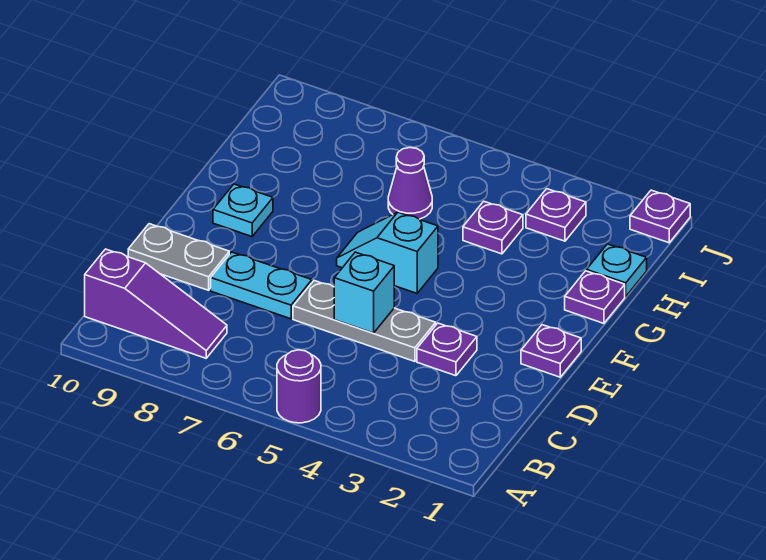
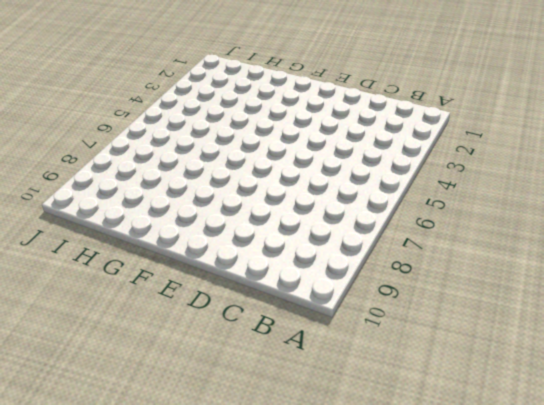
none -> purple round brick A5 level 1
none -> purple slope B8:B10 level 1 top 10
none -> purple plate D3 level 1

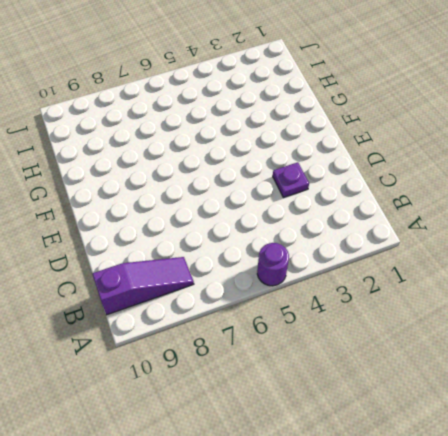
none -> grey plate D4:D6 level 1
none -> cyan plate D7:D8 level 1
none -> grey plate D9:D10 level 1

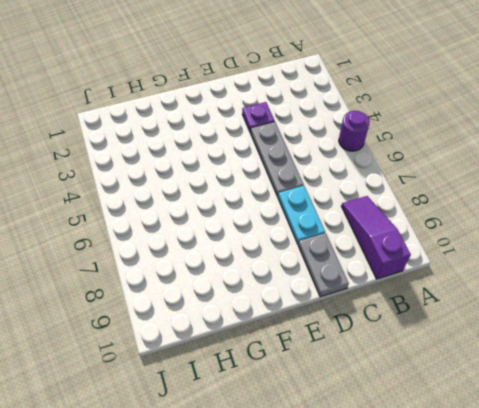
none -> purple plate E1 level 1
none -> cyan slope F5:F6 level 1 top 5
none -> cyan plate F9 level 1

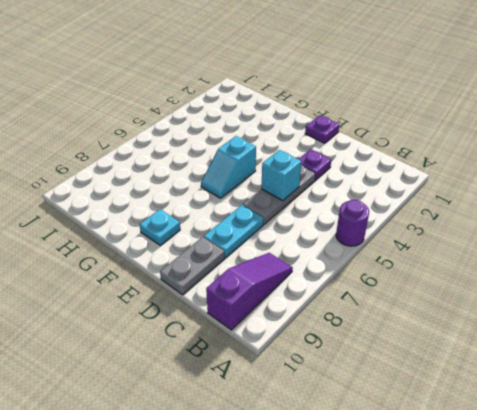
none -> purple plate G1 level 1
none -> cyan plate H1 level 1
none -> purple plate H4 level 1

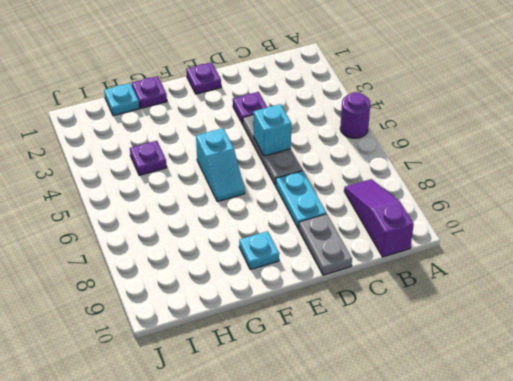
none -> purple cone H6 level 1
none -> purple plate I3 level 1
none -> purple plate J1 level 1

